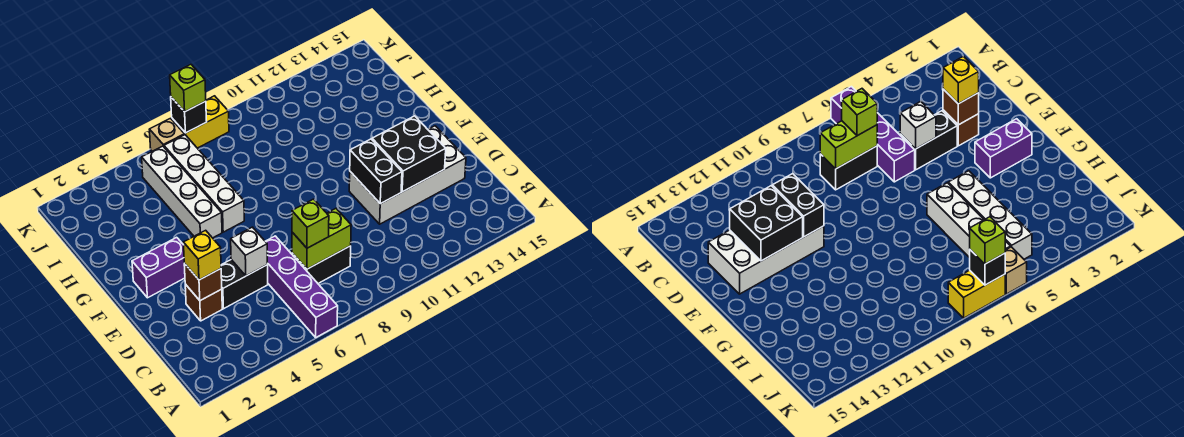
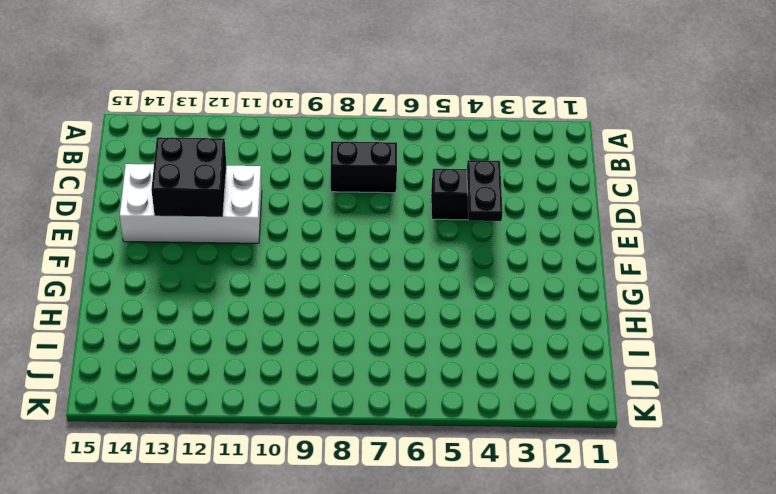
black plate D4:E4 level 2 -> none
none -> purple brick A6:D6 level 1
none -> brown brick D3 level 1
none -> purple brick F2:F3 level 1

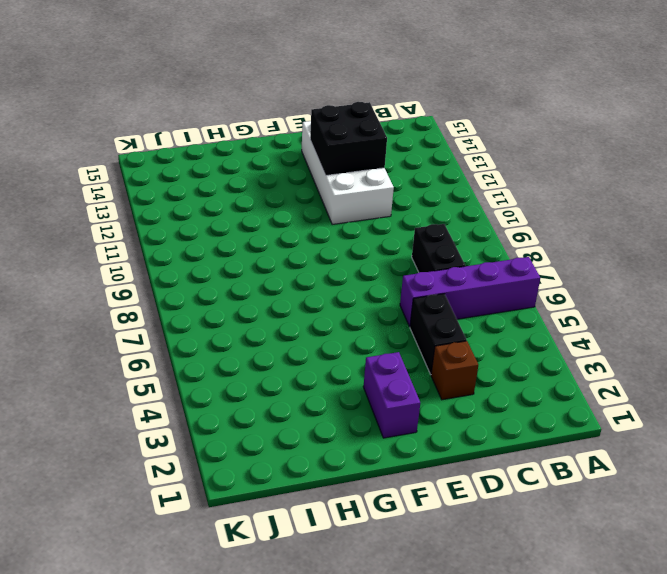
none -> white brick G5:J5 level 1
none -> white brick G6:J6 level 1
none -> tan brick K6 level 1

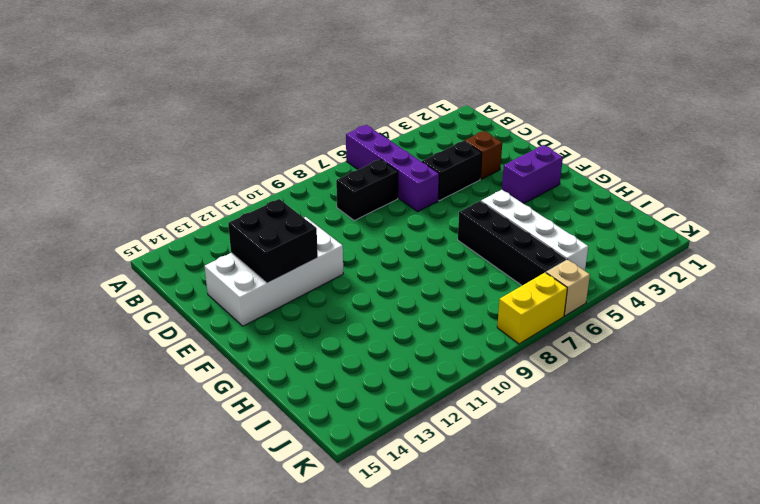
black brick G6:J6 level 1 -> white brick G6:J6 level 1
none -> lime brick C7:C8 level 2
none -> brown brick D3 level 2
none -> white brick D5 level 2

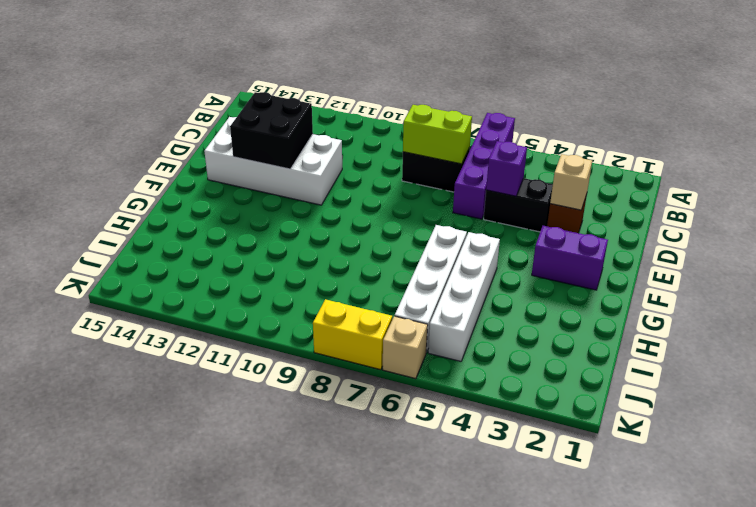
tan brick D3 level 2 -> brown brick D3 level 2
purple brick D5 level 2 -> white brick D5 level 2
none -> black brick D11:E11 level 2
none -> black brick K7 level 2
none -> lime brick C7 level 3

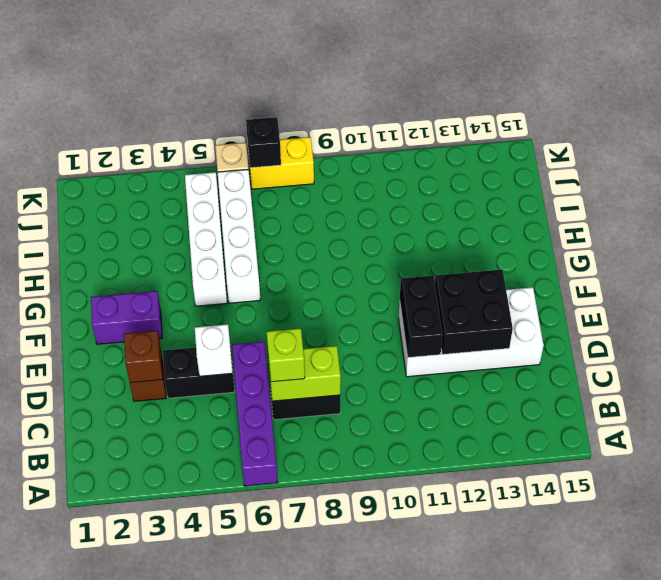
none -> yellow brick D3 level 3
none -> lime brick K7 level 3

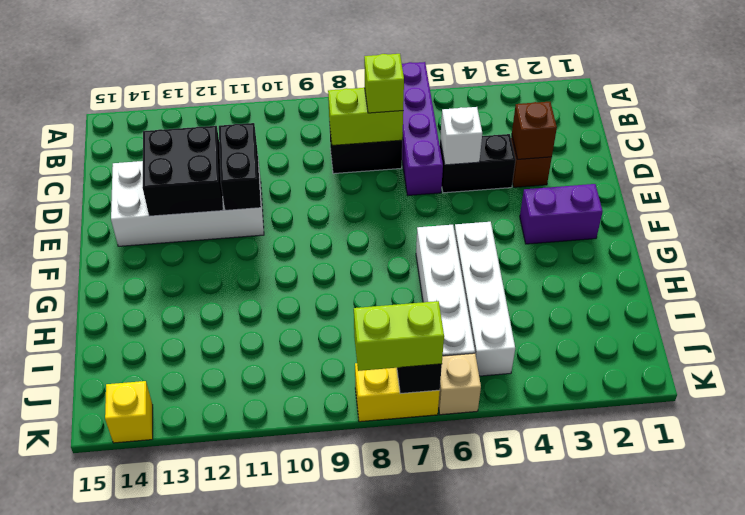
lime brick K7:K8 level 3 -> lime brick K7 level 3
yellow brick K14 level 1 -> yellow brick D3 level 3

